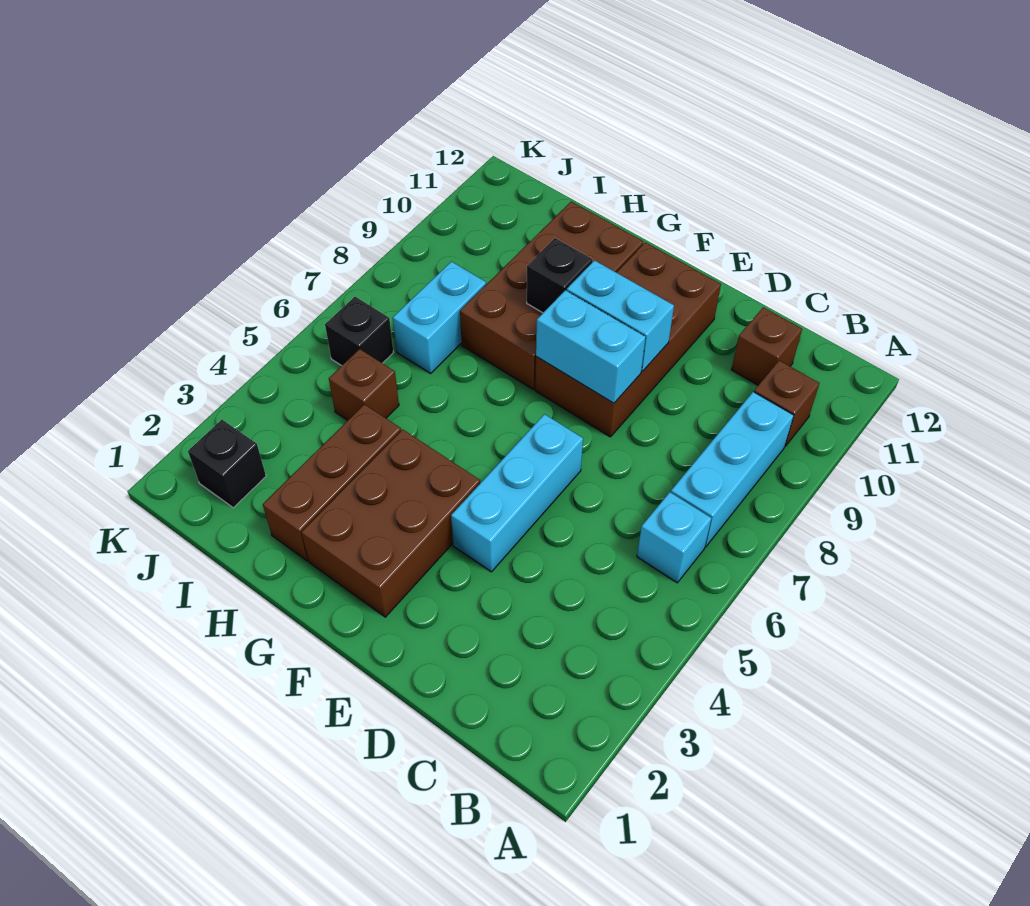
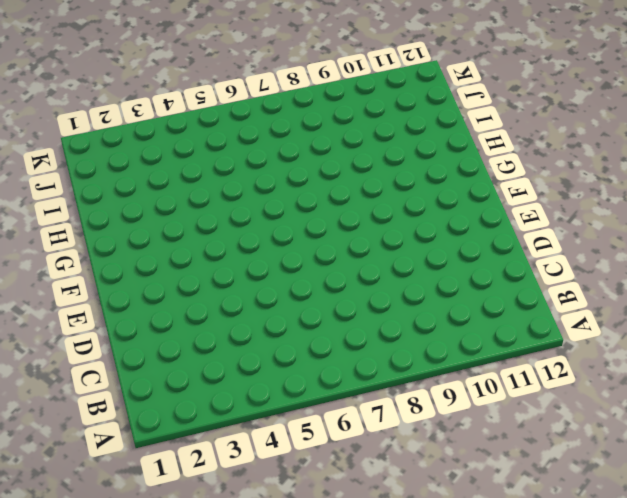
none -> cyan brick B6 level 1
none -> cyan brick B7:B9 level 1
none -> brown brick B10 level 1

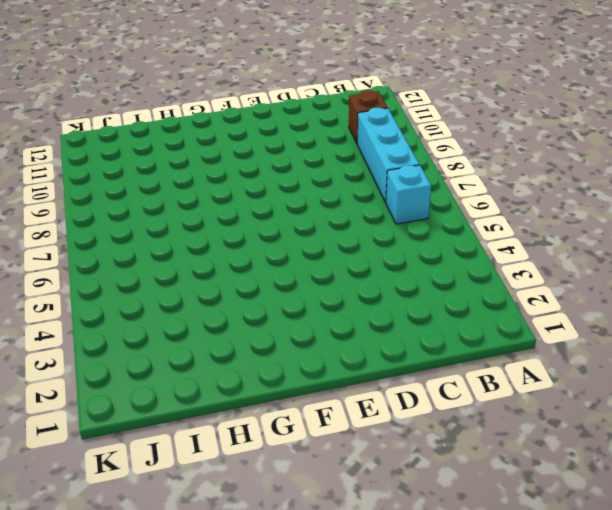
none -> brown brick C11 level 1
none -> cyan brick E4:E6 level 1
none -> brown brick E8:F11 level 1

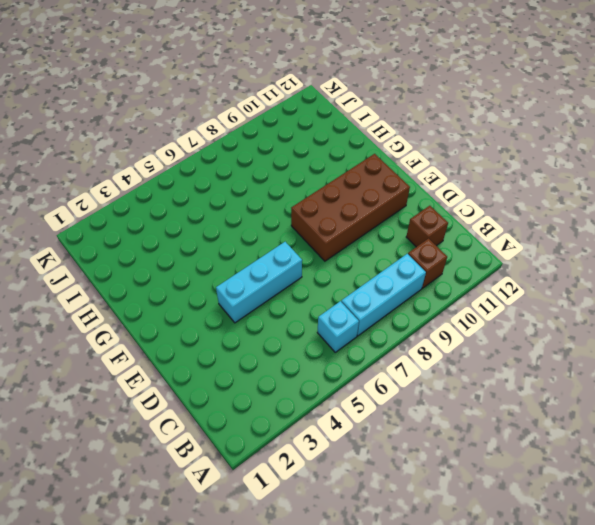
none -> brown brick F2:G4 level 1
none -> brown brick G8:H11 level 1
none -> brown brick H2:H4 level 1

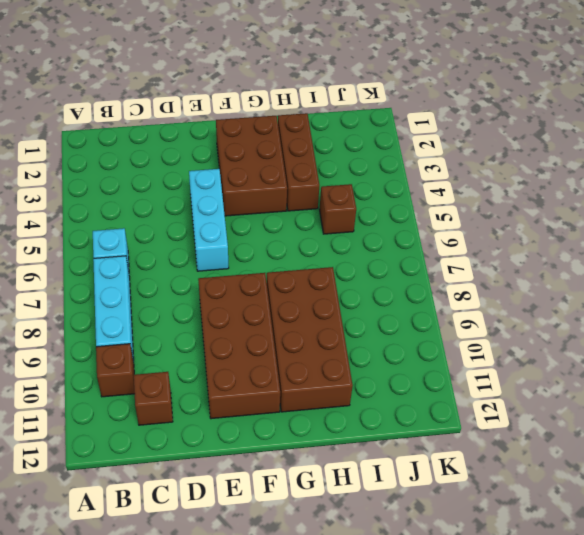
none -> cyan brick I7:I8 level 1
none -> black brick J2 level 1
none -> black brick J6 level 1

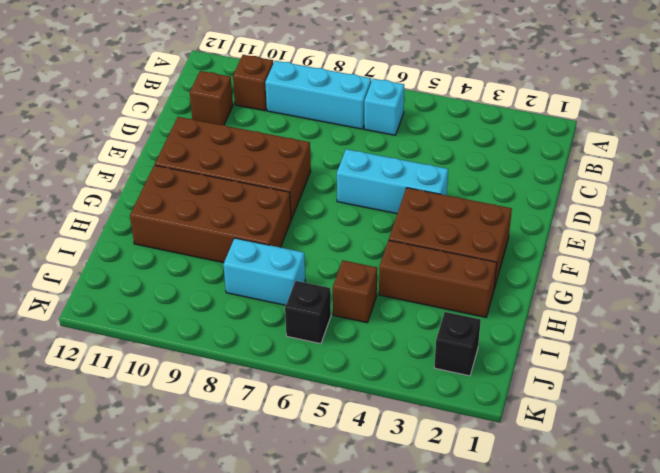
none -> cyan brick E8:F8 level 2
none -> cyan brick E9:F9 level 2
none -> black brick G9 level 2

